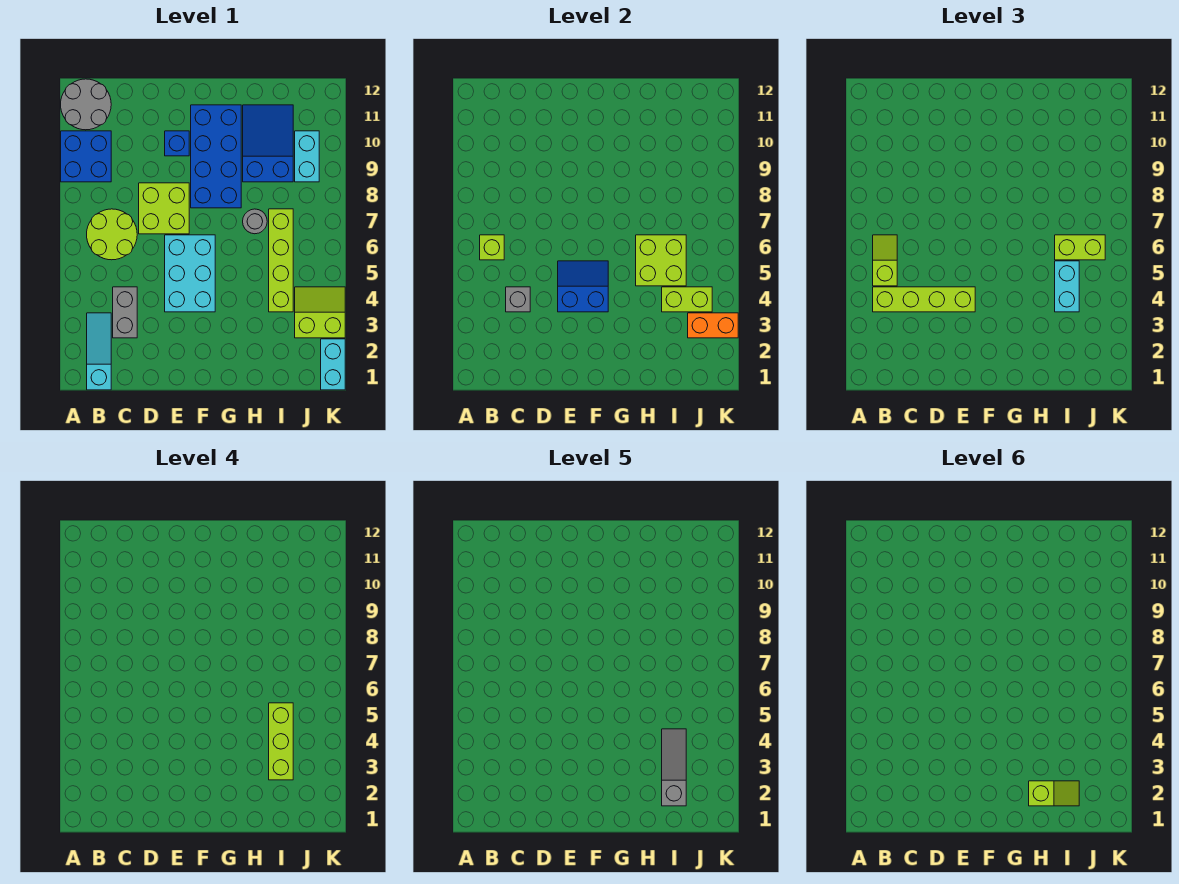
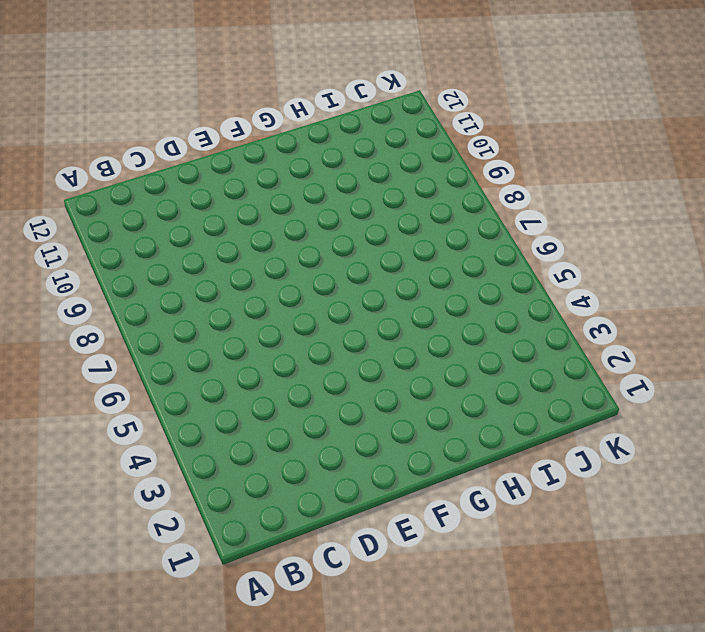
none -> blue brick A9:B10 level 1
none -> grey round brick A11:B12 level 1
none -> cyan slope B1:B3 level 1 top 1

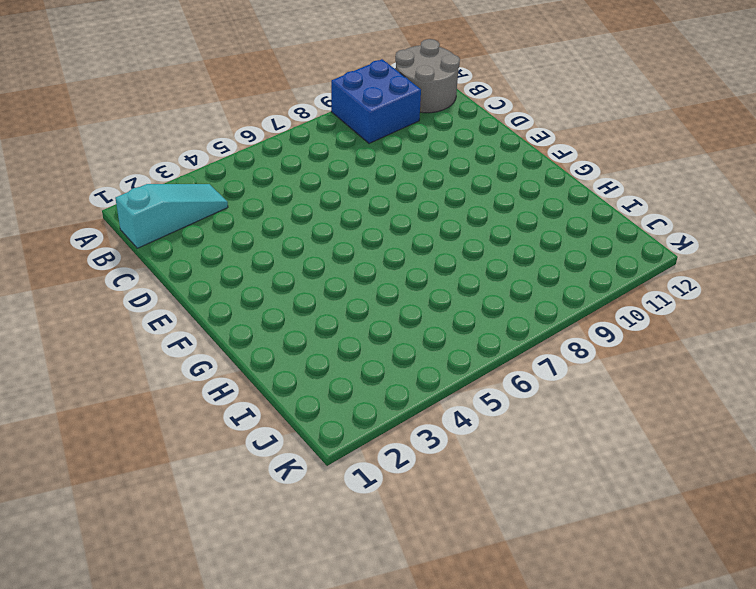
none -> lime round brick B6:C7 level 1
none -> grey brick C3:C4 level 1
none -> lime brick D7:E8 level 1

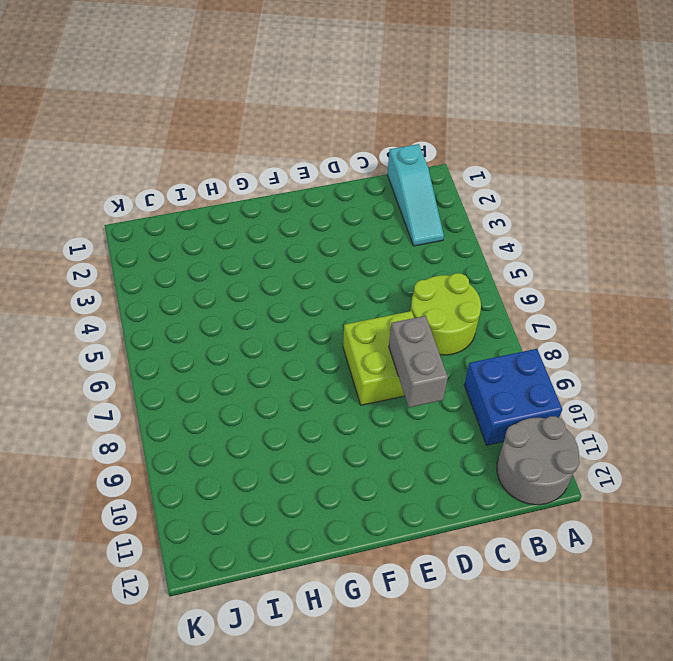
grey brick D8:D9 level 2 -> grey brick C3:C4 level 1
none -> cyan brick E4:F6 level 1
none -> blue brick E10 level 1
none -> blue brick F8:G11 level 1

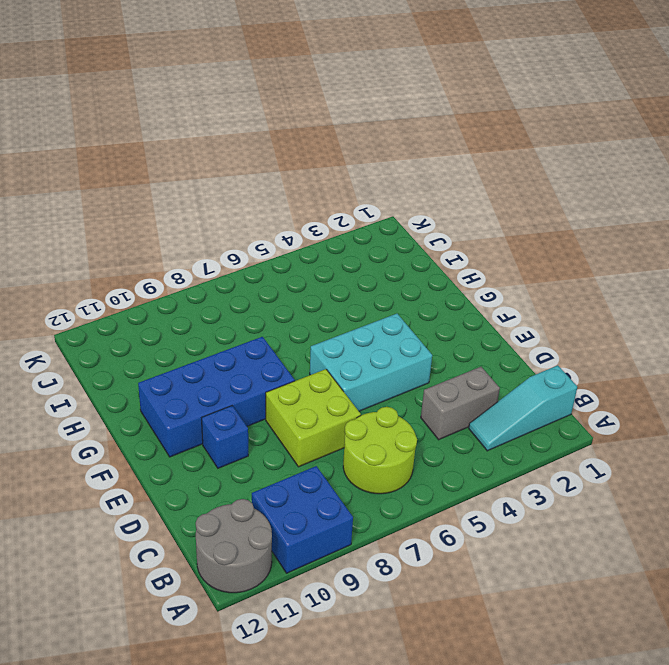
none -> grey round brick H7 level 1
none -> blue slope H9:I11 level 1 top 9
none -> lime brick I4:I7 level 1

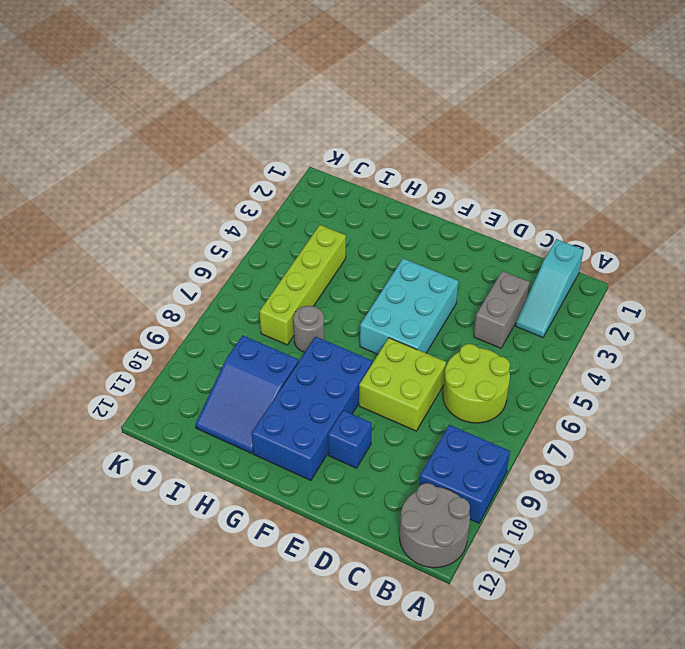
none -> lime slope J3:K4 level 1 top 3
none -> cyan brick J9:J10 level 1
none -> cyan brick K1:K2 level 1

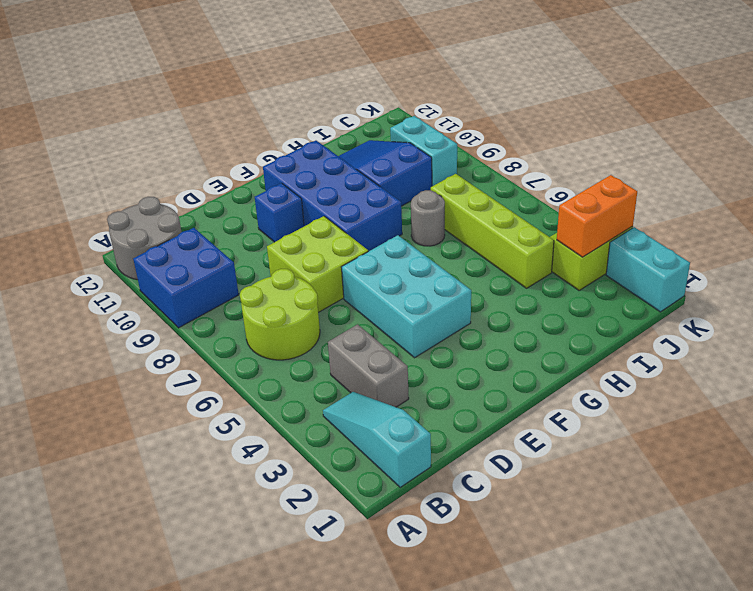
none -> lime brick B6 level 2
none -> grey brick C4 level 2
none -> blue slope E4:F5 level 2 top 4

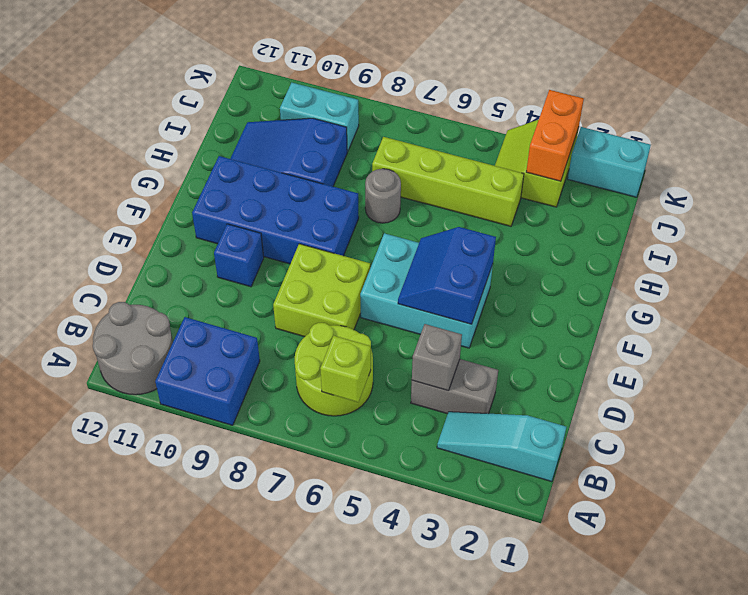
none -> lime brick H5:I6 level 2
none -> lime brick I4:J4 level 2
none -> lime brick B4:E4 level 3

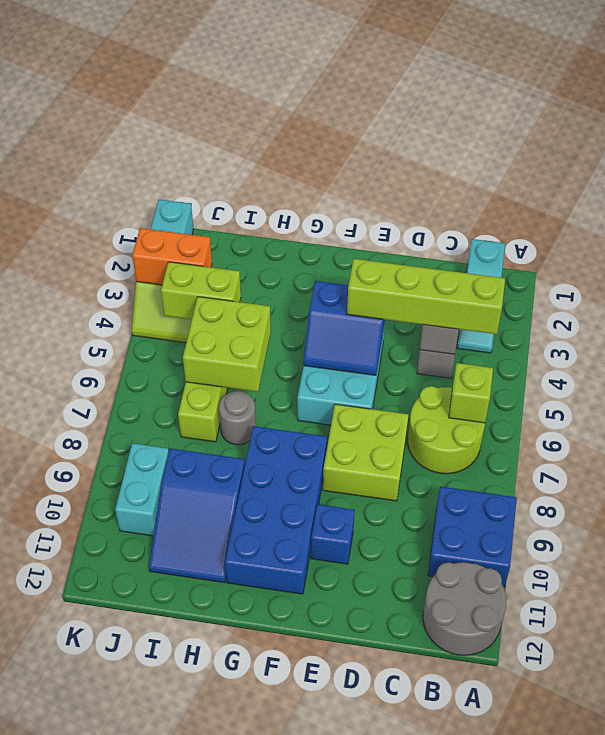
none -> lime slope B5:B6 level 3 top 5
none -> cyan brick I4:I5 level 3
none -> lime brick I6:J6 level 3

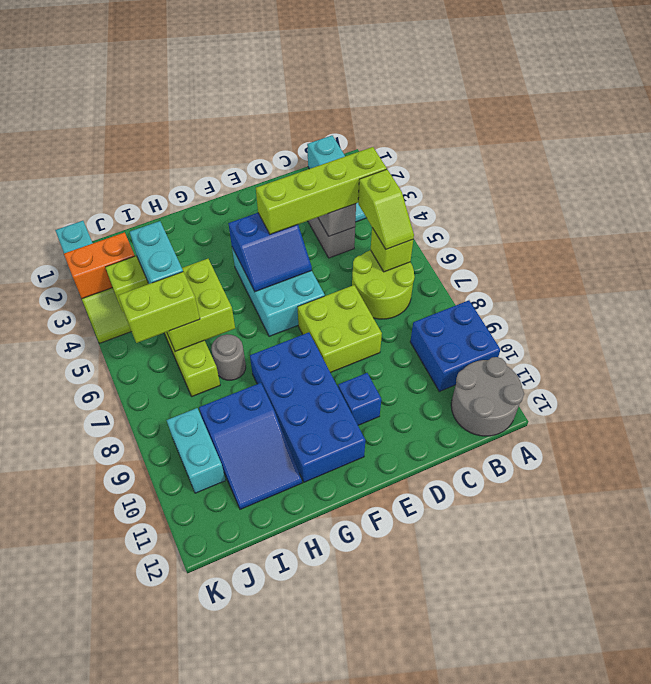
none -> lime brick I3:I5 level 4
none -> grey slope I2:I4 level 5 top 2
none -> lime slope H2:I2 level 6 top H

